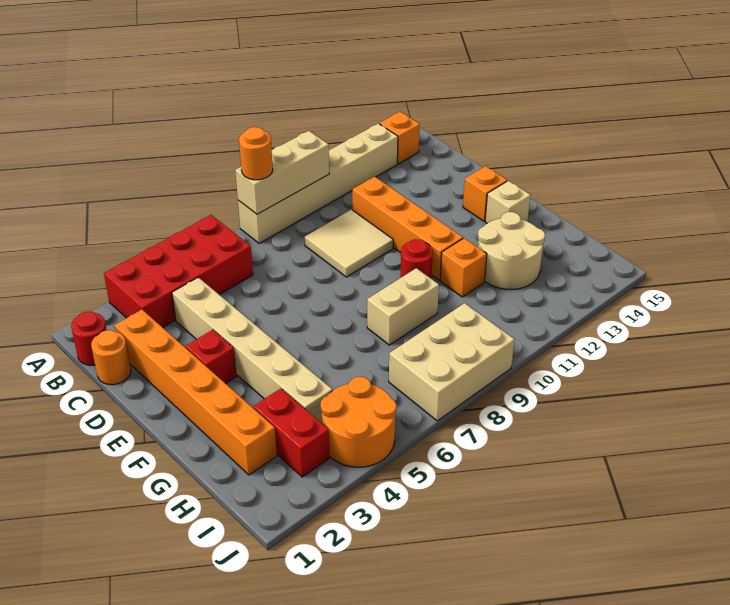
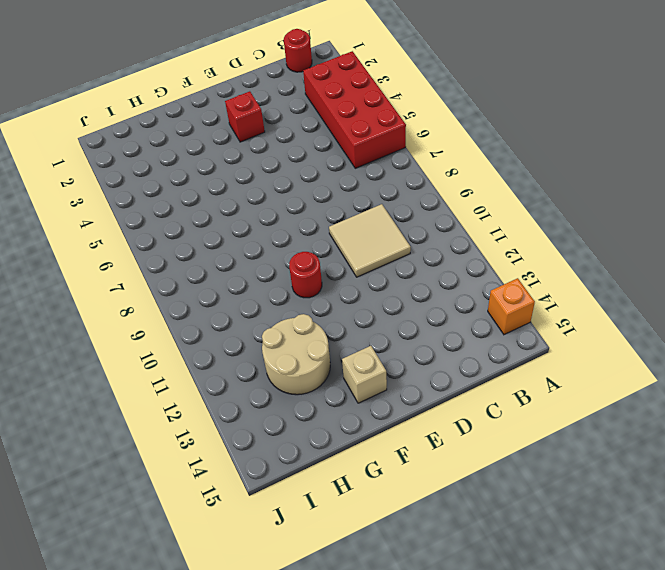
none -> tan brick A8:A13 level 1
none -> orange round brick C1 level 1
none -> orange brick C2:H2 level 1

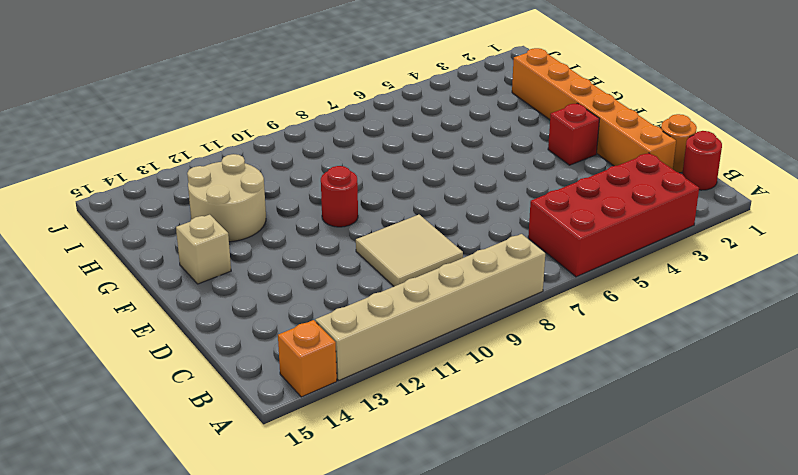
none -> tan brick C4:H4 level 1
none -> orange brick C11:F11 level 1
none -> orange brick E14 level 1

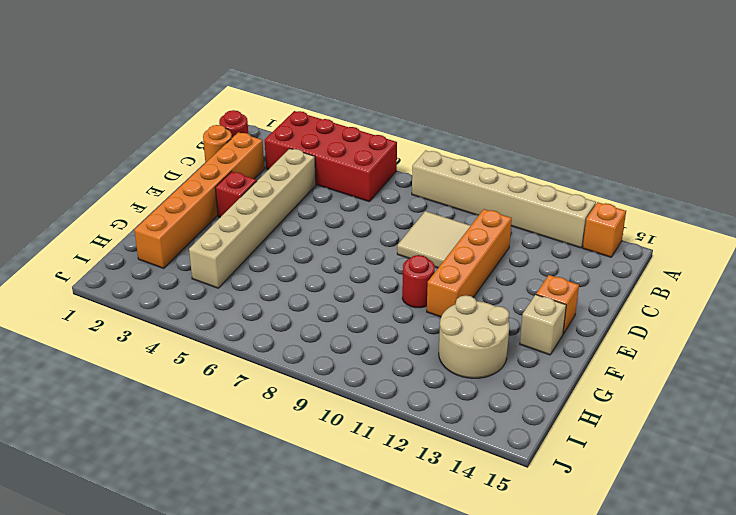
none -> tan brick G8:G9 level 1
none -> orange brick G11 level 1
none -> red brick H3:I3 level 1

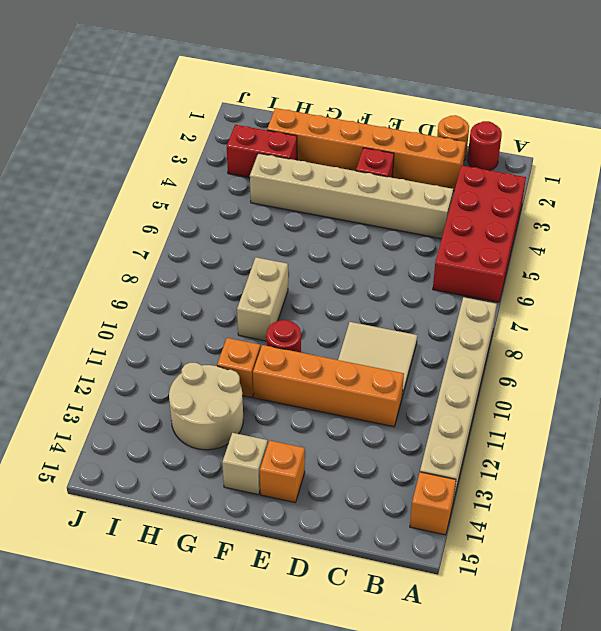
none -> orange round brick I4:J5 level 1
none -> tan brick I7:J9 level 1
none -> tan brick A8:A10 level 2

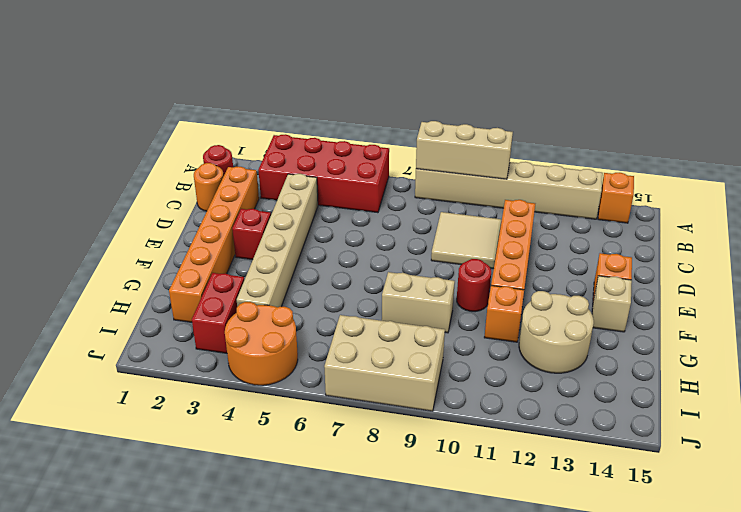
none -> orange round brick A8 level 3

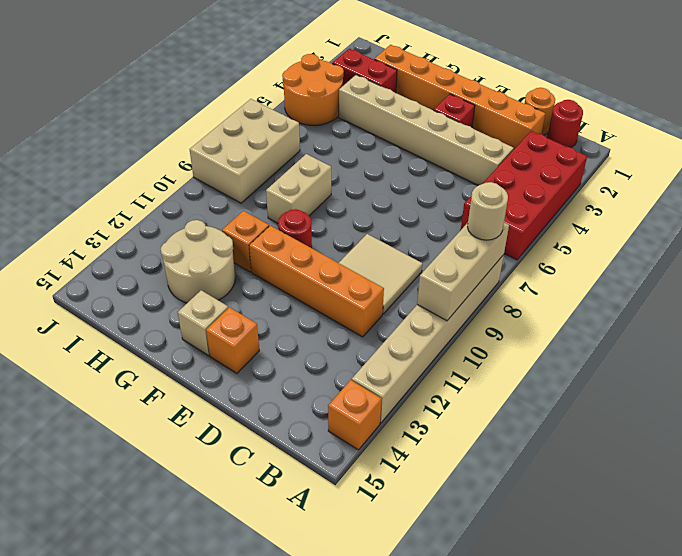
tan round brick A8 level 3 -> orange round brick A8 level 3

